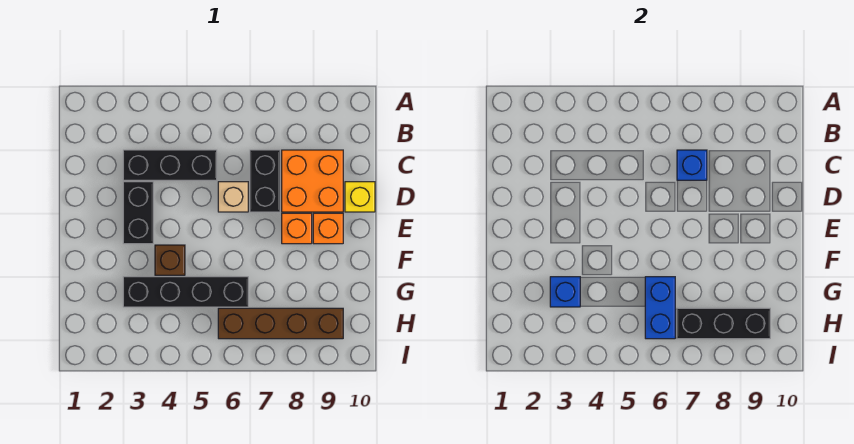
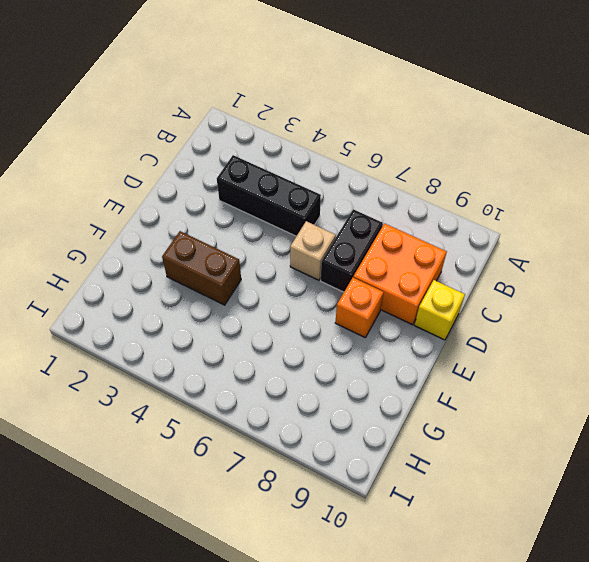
brown brick F3:F4 level 1 -> brown brick F4 level 1
none -> black brick D3:E3 level 1
none -> orange brick E9 level 1
none -> black brick G3:G6 level 1

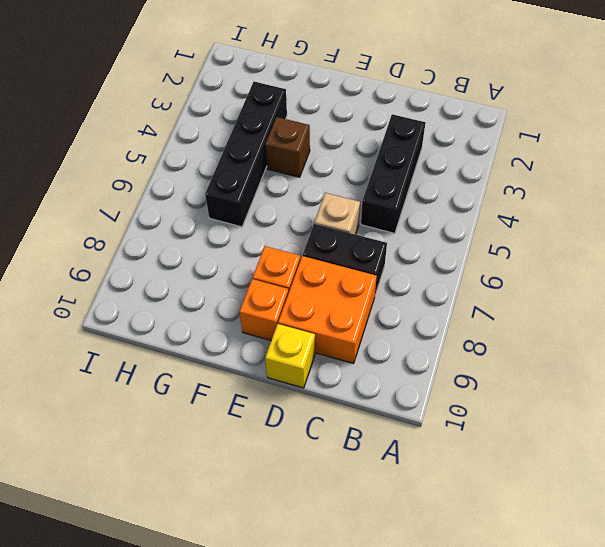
none -> black brick D3:E3 level 1
none -> brown brick H6:H9 level 1
none -> blue brick C7 level 2

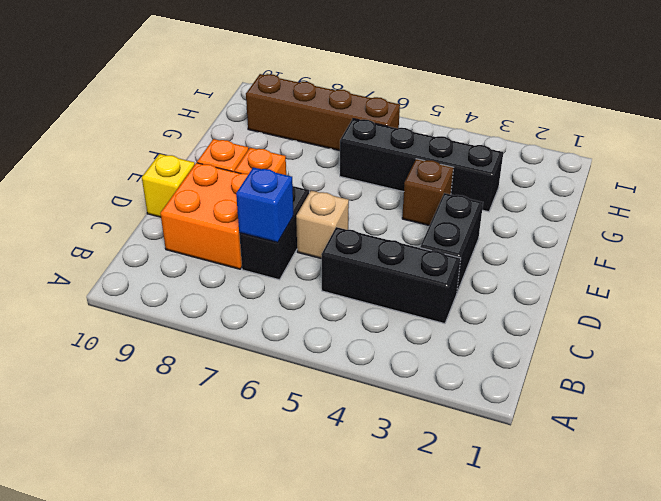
none -> blue brick G3 level 2
none -> blue brick G6:H6 level 2
none -> black brick H7:H9 level 2

